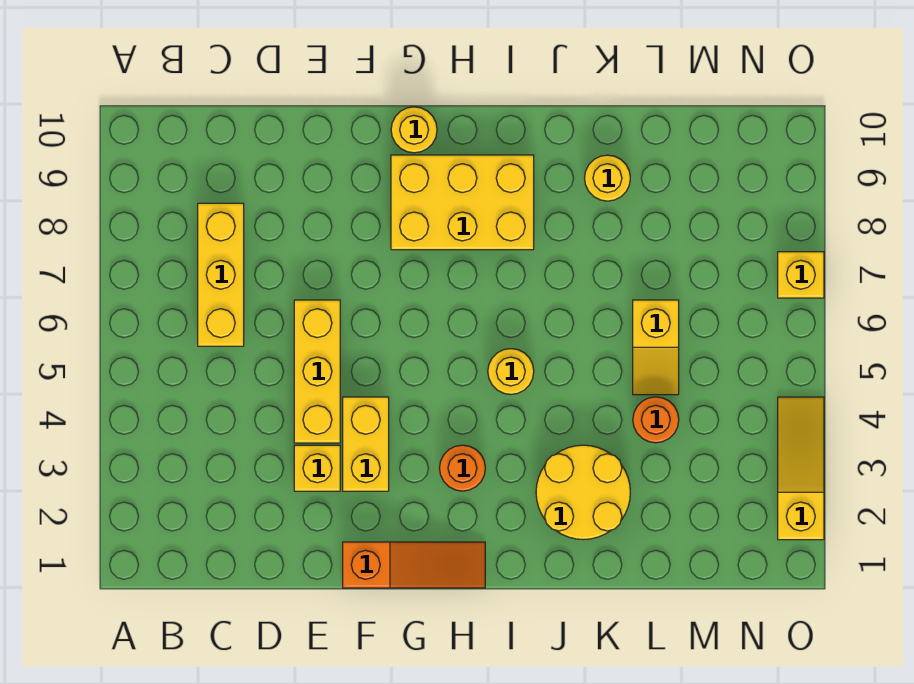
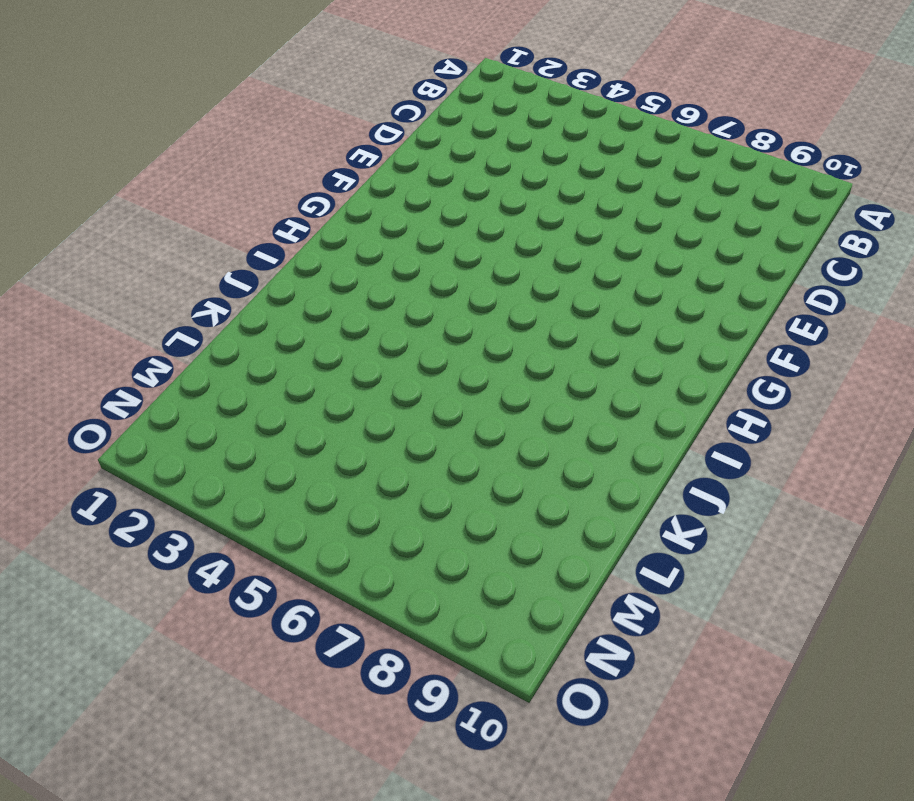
none -> yellow brick C6:C8 level 1
none -> yellow brick E3 level 1
none -> yellow brick E4:E6 level 1

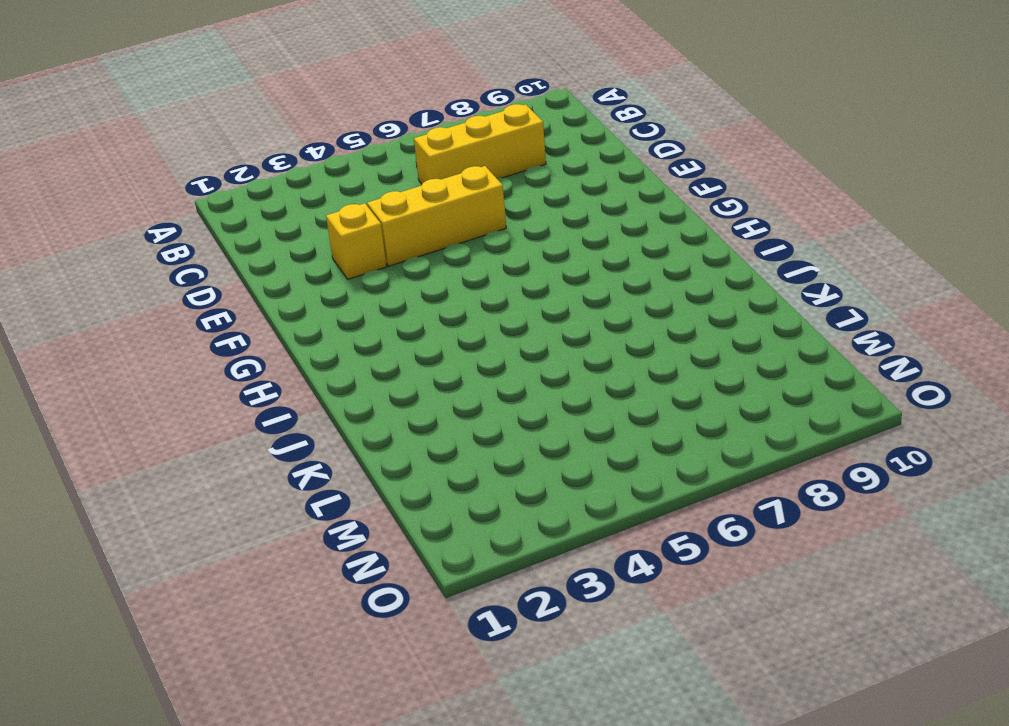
none -> orange slope F1:H1 level 1 top F
none -> yellow brick F3:F4 level 1
none -> yellow brick G8:I9 level 1

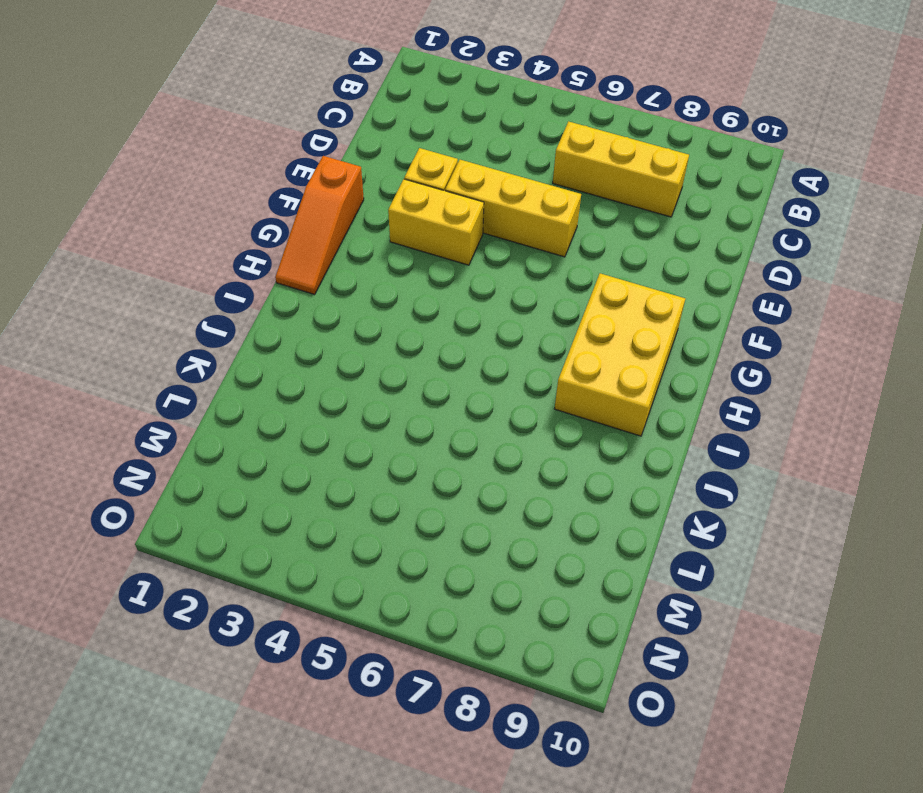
none -> yellow round brick G10 level 1
none -> orange round brick H3 level 1
none -> yellow round brick I5 level 1

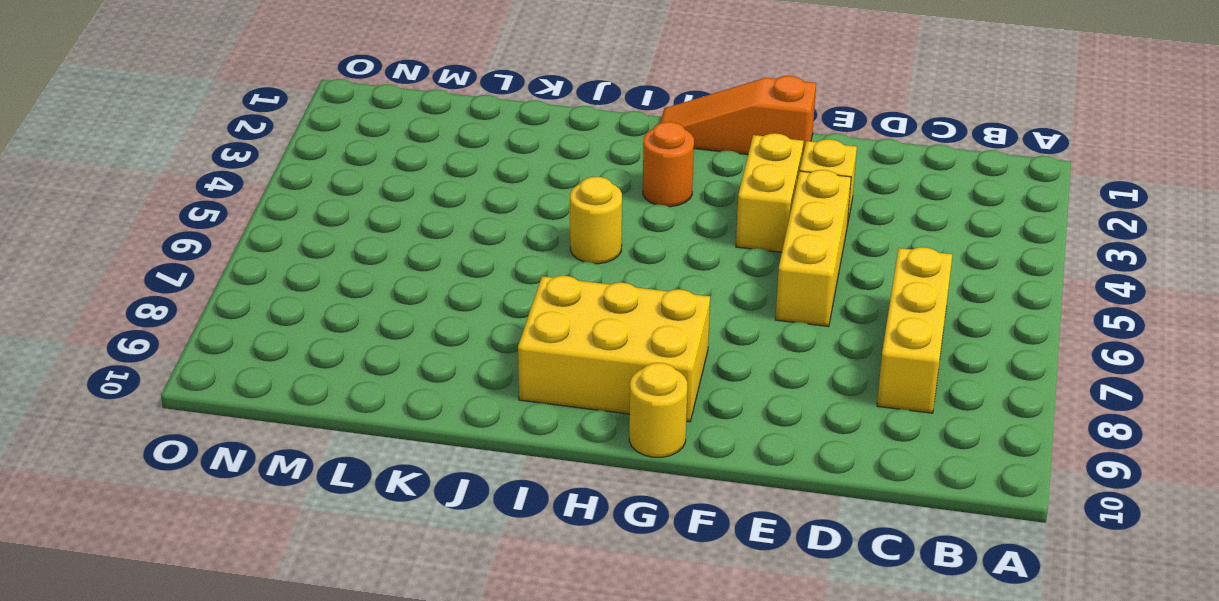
none -> yellow round brick J2:K3 level 1
none -> yellow round brick K9 level 1
none -> orange round brick L4 level 1

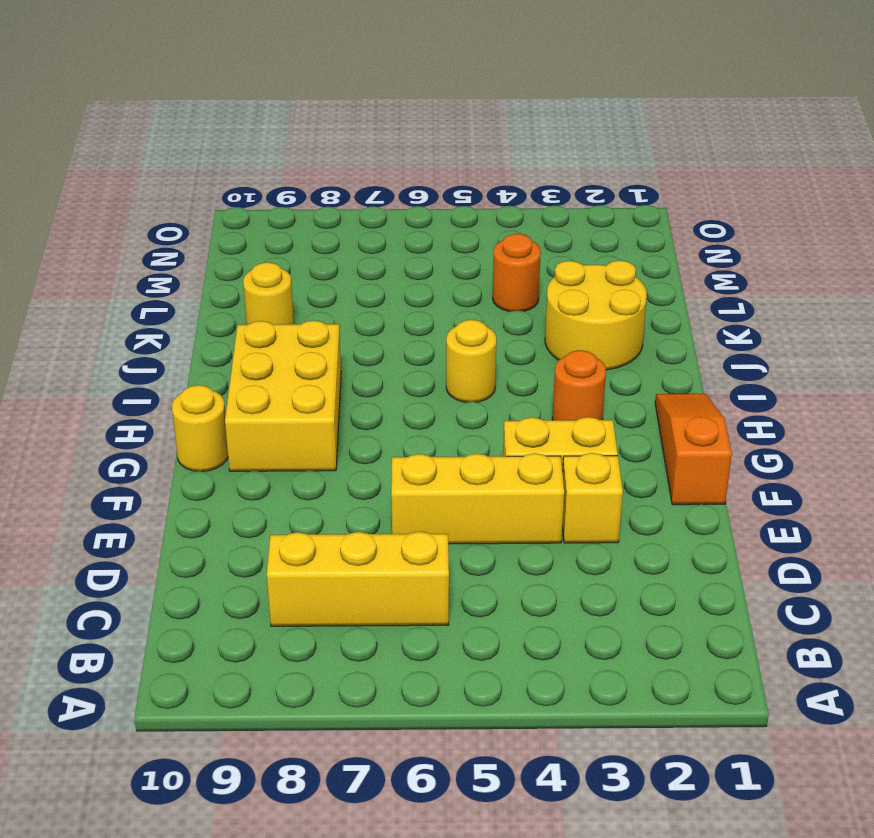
none -> yellow slope L5:L6 level 1 top 6
none -> yellow slope O2:O4 level 1 top 2
none -> yellow brick O7 level 1

